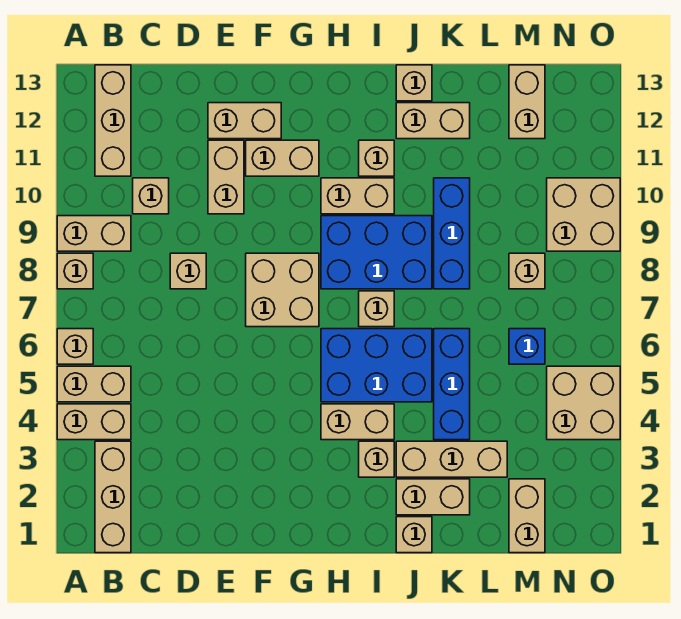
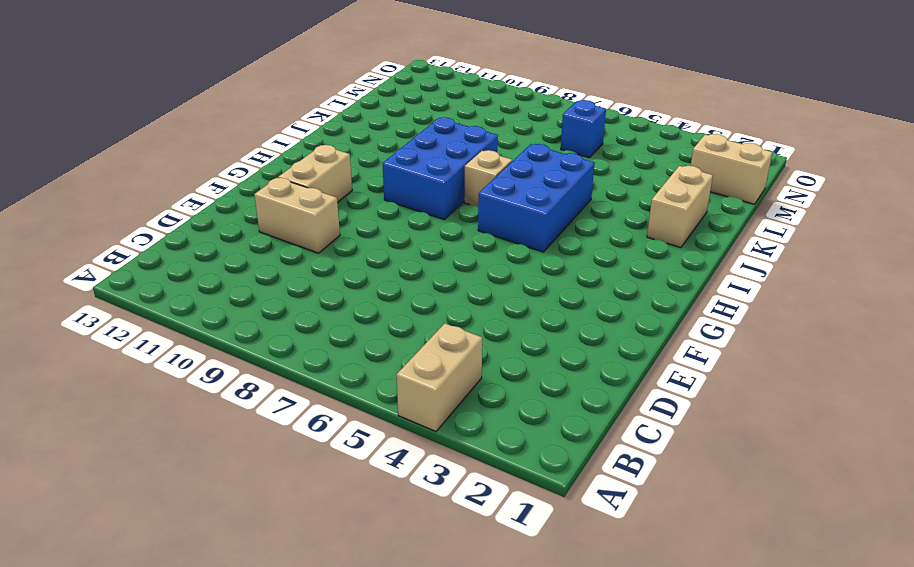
none -> tan brick A5:B5 level 1
none -> tan brick A6 level 1
none -> tan brick A8 level 1
none -> tan brick A9:B9 level 1

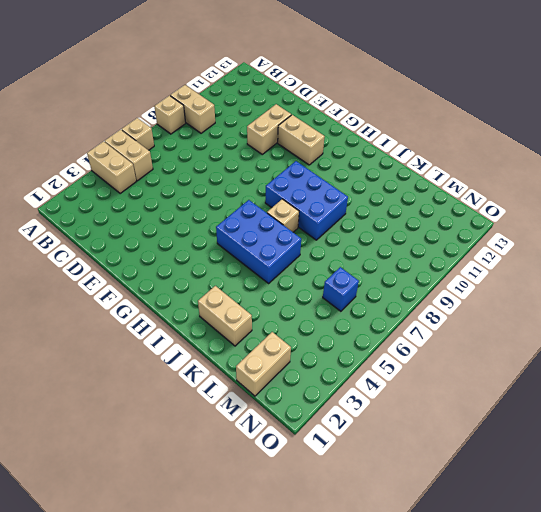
none -> tan brick B1:B3 level 1
none -> tan brick B11:B13 level 1
none -> tan brick C10 level 1
none -> tan brick D8 level 1

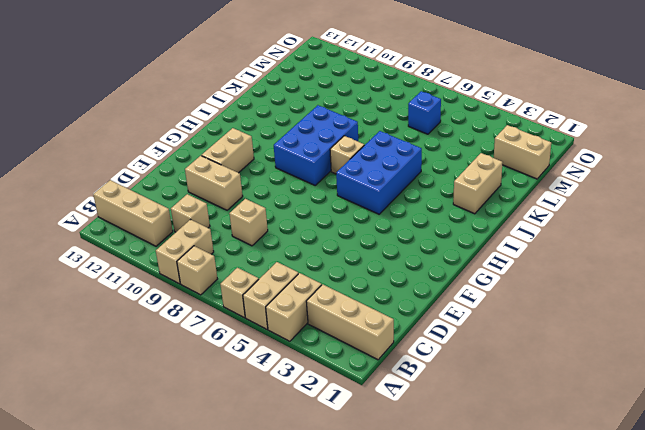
none -> tan brick E12:F12 level 1
none -> tan brick F7:G8 level 1
none -> tan brick H4:I4 level 1
none -> tan brick H10:I10 level 1

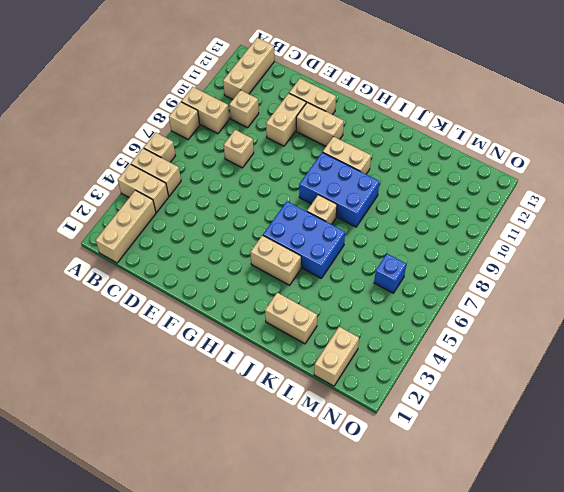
none -> tan brick F7:G8 level 1
none -> tan brick I3 level 1
none -> tan brick I11 level 1
none -> tan brick J1 level 1

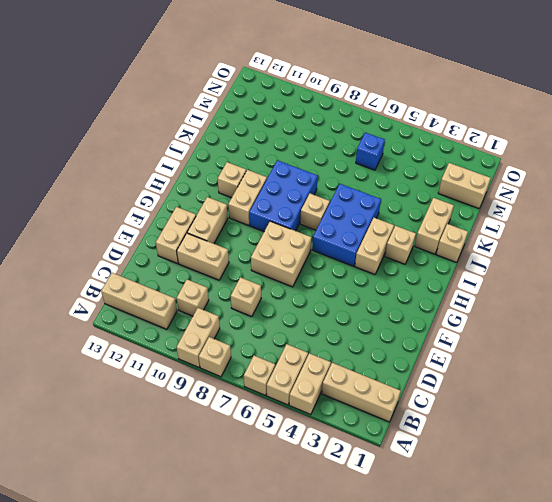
none -> tan brick J3:L3 level 1
none -> tan brick J12:K12 level 1
none -> tan brick J13 level 1
none -> blue brick K4:K6 level 1

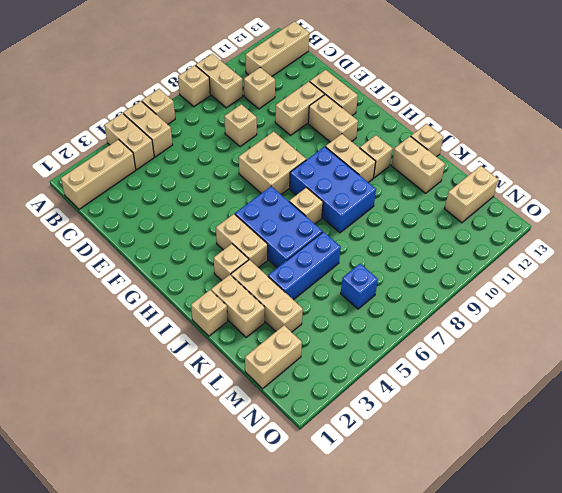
none -> blue brick K8:K10 level 1
none -> tan brick M8 level 1
none -> tan brick N4:O5 level 1
none -> tan brick N9:O10 level 1

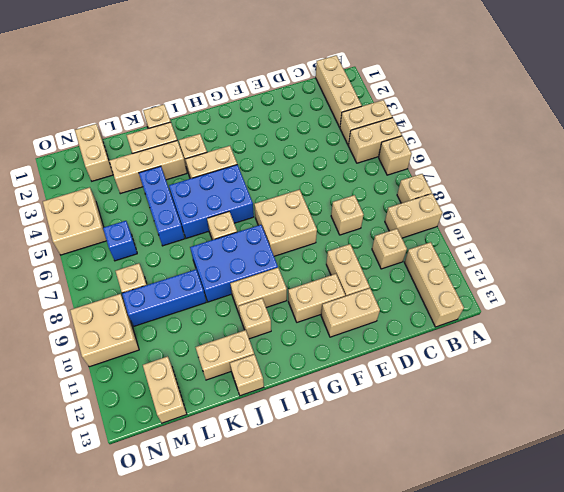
blue brick K9:M9 level 1 -> blue brick K8:K10 level 1

